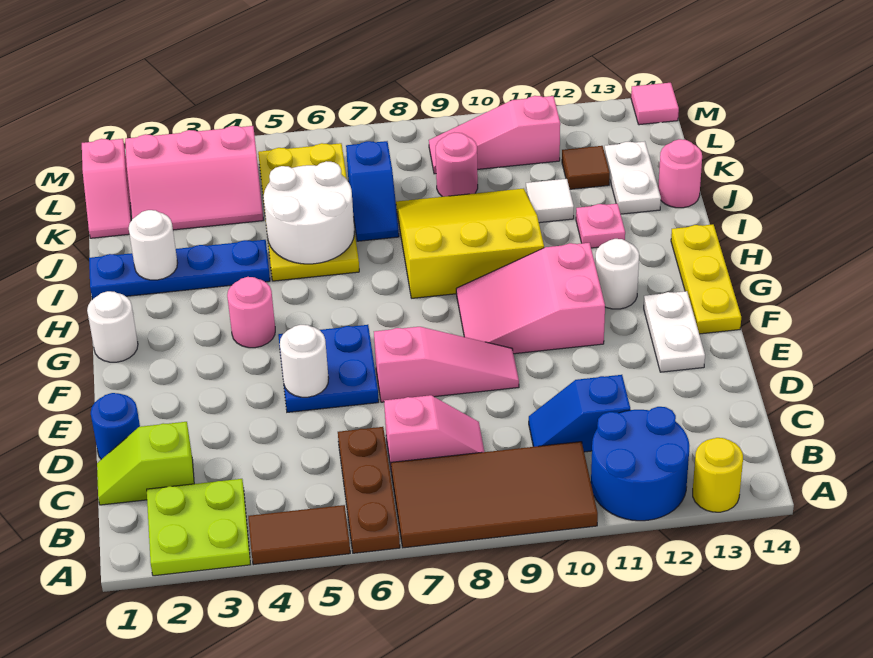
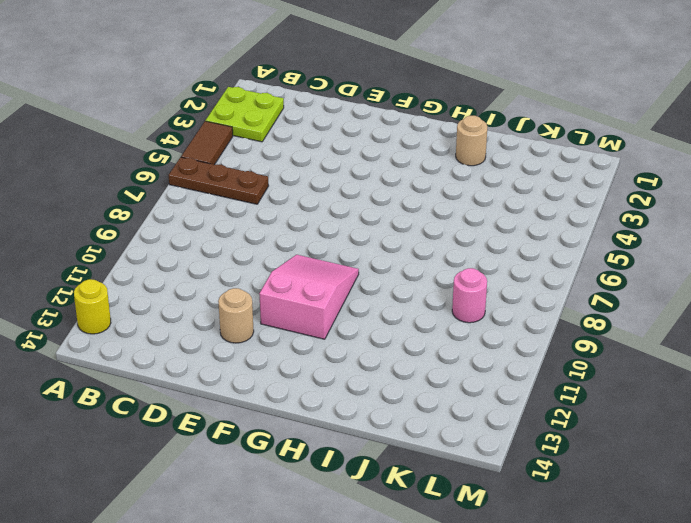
tan round brick E12 level 1 -> none
tan round brick I2 level 1 -> blue plate I1:I4 level 1
none -> brown tile A7:B10 level 1
none -> blue round brick A11:B12 level 1
none -> lime slope C1:C2 level 1 top 2
none -> pink slope C7:C8 level 1 top 7

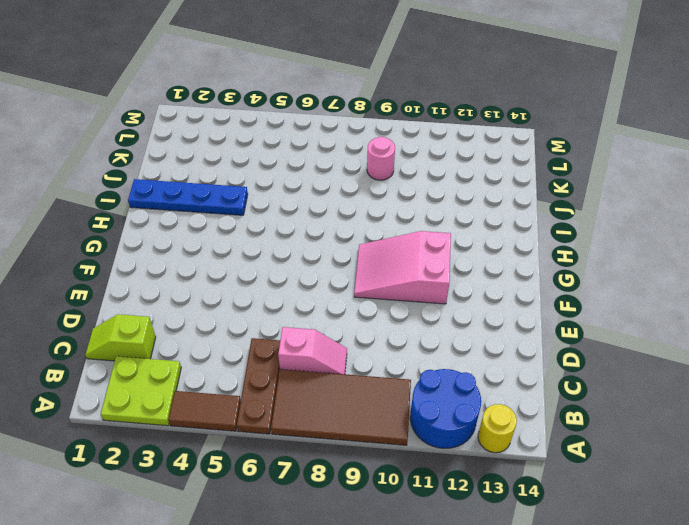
none -> blue slope C10:C11 level 1 top 11
none -> blue round brick D1 level 1
none -> blue plate E5:F6 level 1
none -> pink slope E7:E9 level 1 top 7

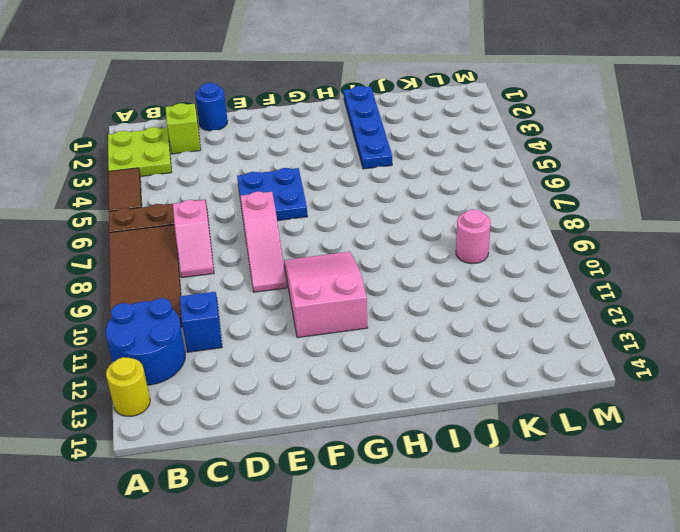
none -> white plate E13:F13 level 1
none -> yellow plate F14:H14 level 1
none -> white round brick G1 level 1
none -> pink round brick G4 level 1

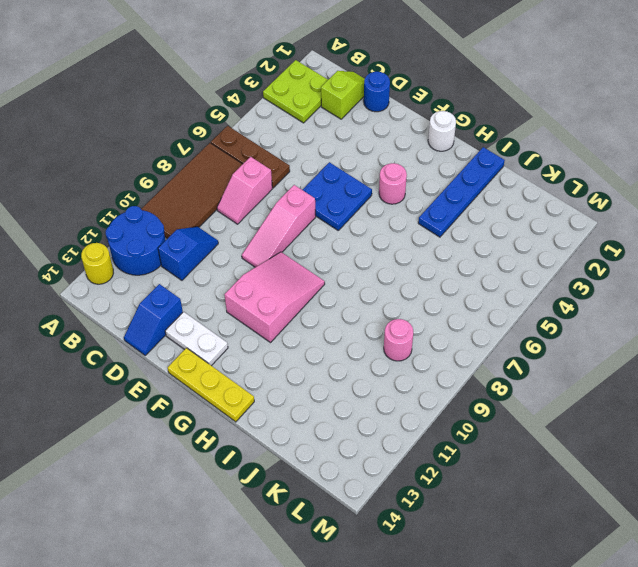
blue slope D13:D14 level 1 top 13 -> blue slope J7:K7 level 1 top K
none -> brown tile A4:A5 level 1
none -> white round brick G12 level 1
none -> yellow slope H8:J10 level 1 top H
none -> yellow plate I5:L6 level 1

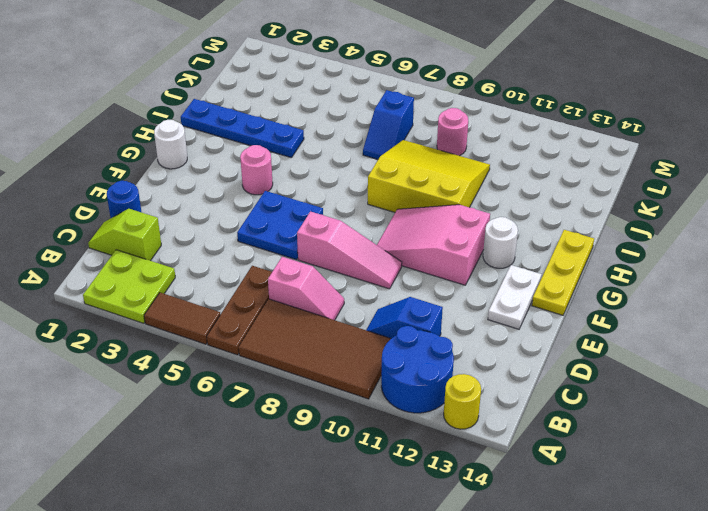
none -> yellow plate I5:L6 level 1
none -> pink plate I12 level 1
none -> white tile J11 level 1
none -> white plate J13:K13 level 1

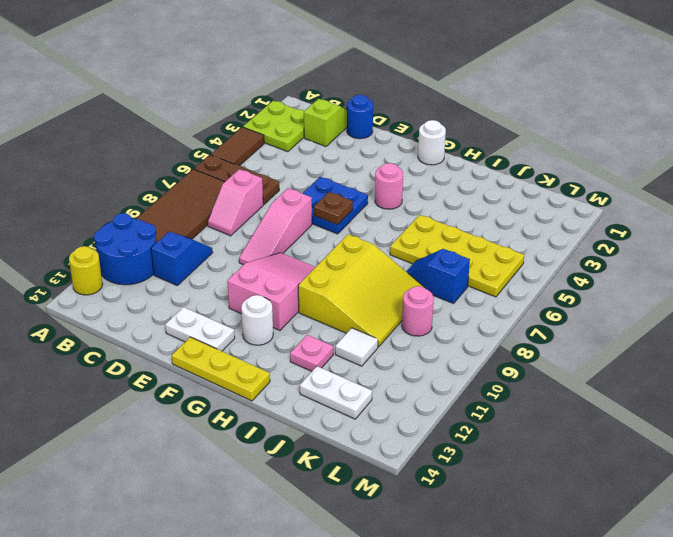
brown plate F6 level 2 -> none
none -> blue plate I1:I4 level 1
none -> pink round brick J14 level 1
none -> pink slope K1:L1 level 1 top L
none -> pink slope K2:L4 level 1 top L

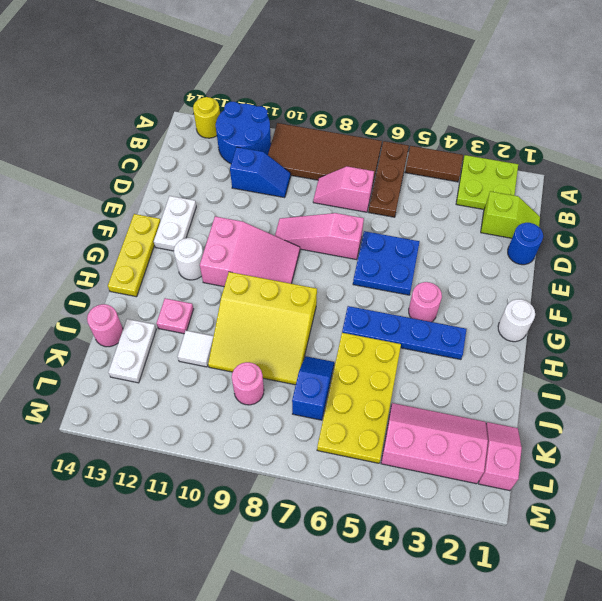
blue plate H3:H6 level 1 -> blue plate I1:I4 level 1
none -> brown tile K12 level 1
none -> pink slope L9:L11 level 1 top 11
none -> pink tile M14 level 1
none -> white round brick E5 level 2

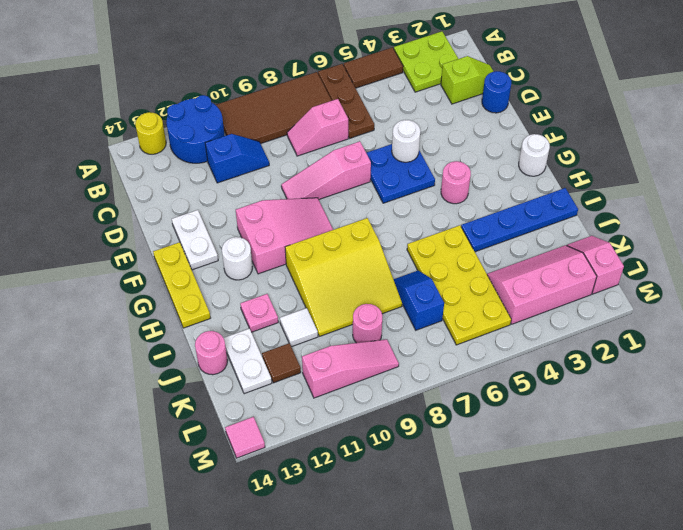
none -> white round brick I2 level 2
none -> white round brick I5:J6 level 2

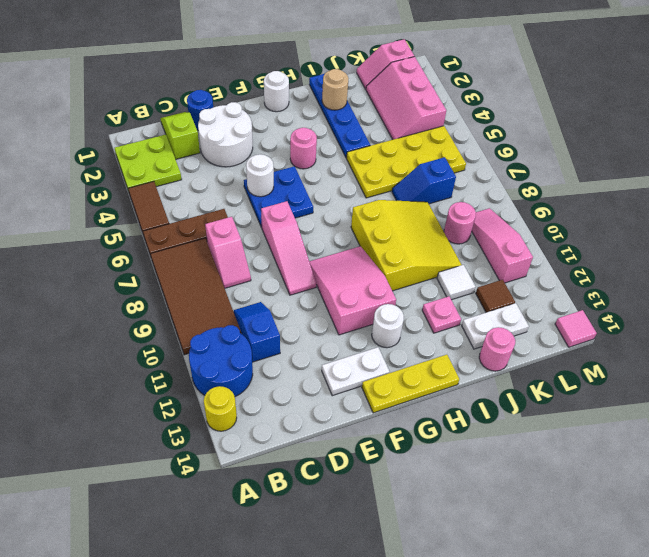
white round brick D2:E3 level 1 -> white round brick I5:J6 level 2
tan round brick I2 level 2 -> white round brick I2 level 2

